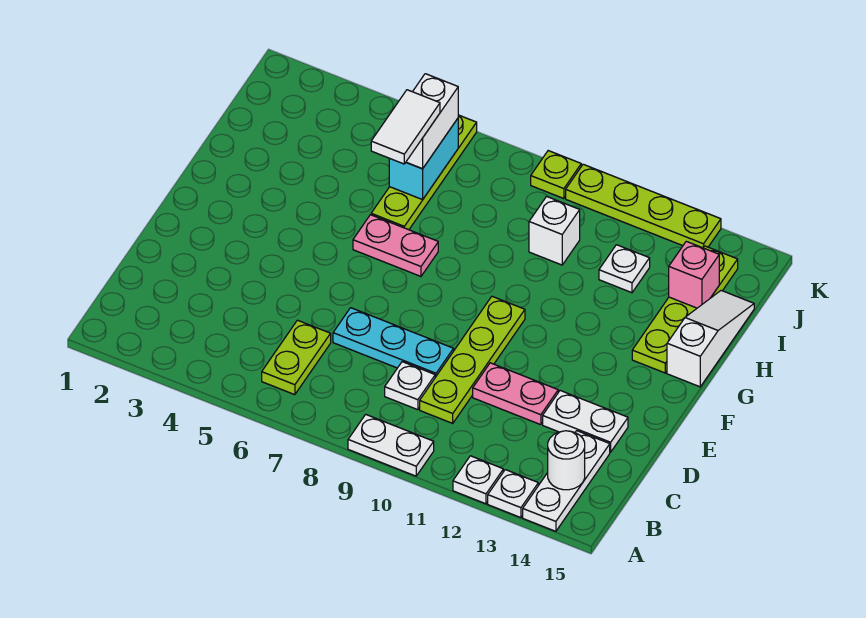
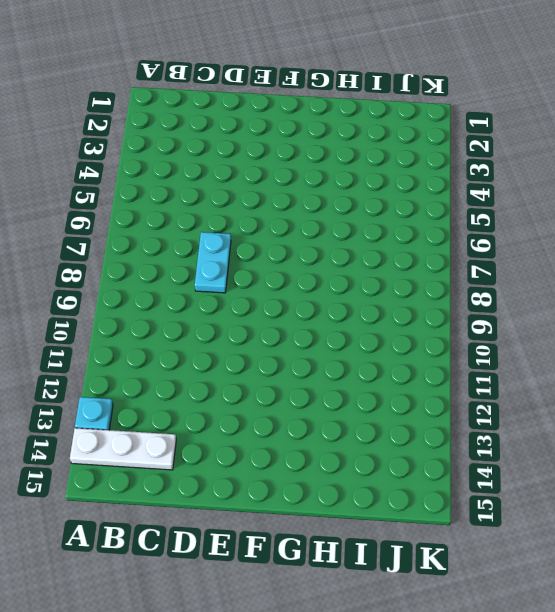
cyan plate A13 level 1 -> white plate A13 level 1
cyan plate D7:D8 level 1 -> cyan plate D7:D9 level 1
none -> white plate A9:A10 level 1
none -> white plate A12 level 1
none -> lime plate B6:C6 level 1

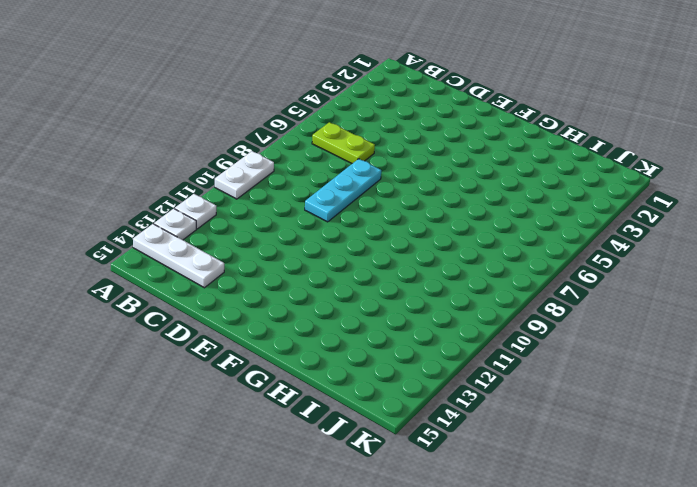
none -> white plate C9 level 1
none -> lime plate C10:F10 level 1
none -> pink plate D11:D12 level 1

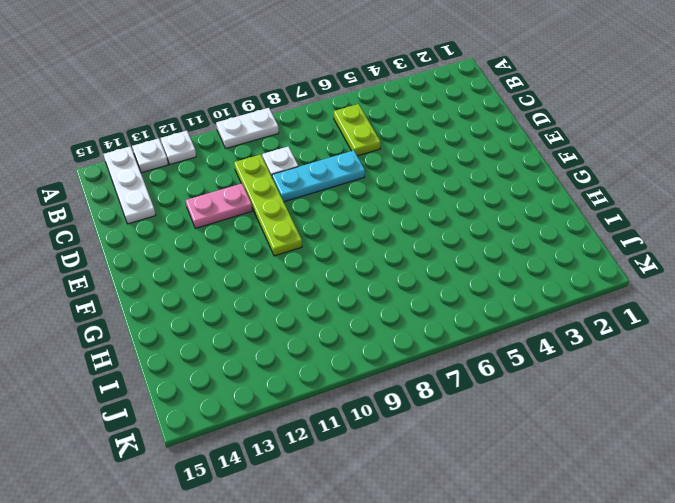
none -> white plate D13:D14 level 1
none -> pink plate G6:G7 level 1
none -> lime plate G14:J14 level 1

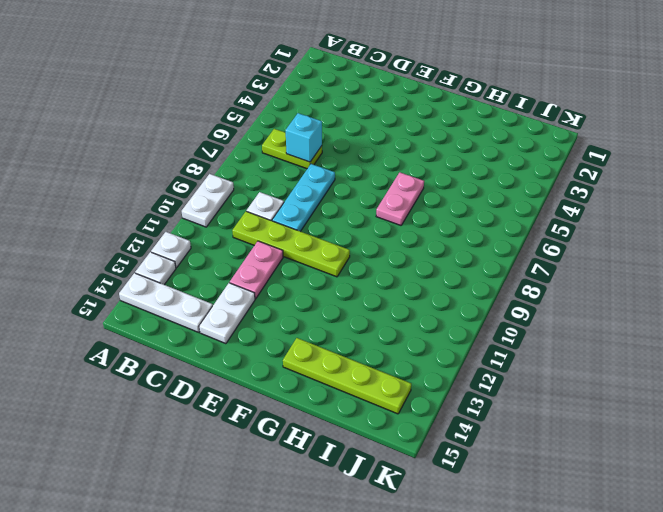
cyan brick C6 level 2 -> none
none -> white slope G15:I15 level 1 top G
none -> lime plate H6:K6 level 1
none -> white brick I10 level 1

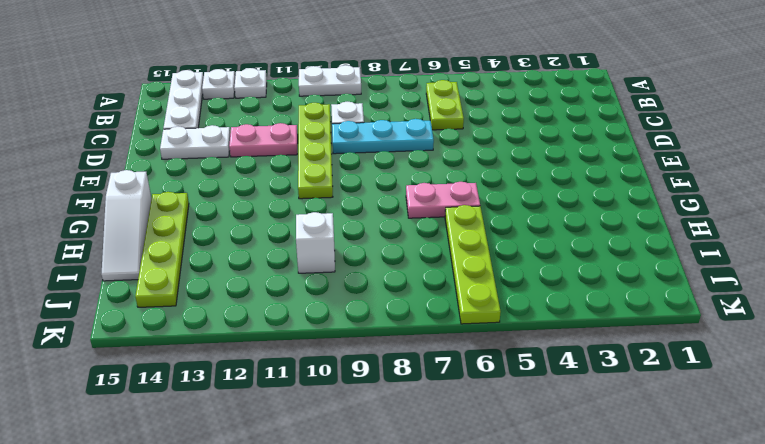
none -> white plate I12 level 1
none -> lime plate K9 level 1
none -> lime plate K10:K13 level 1

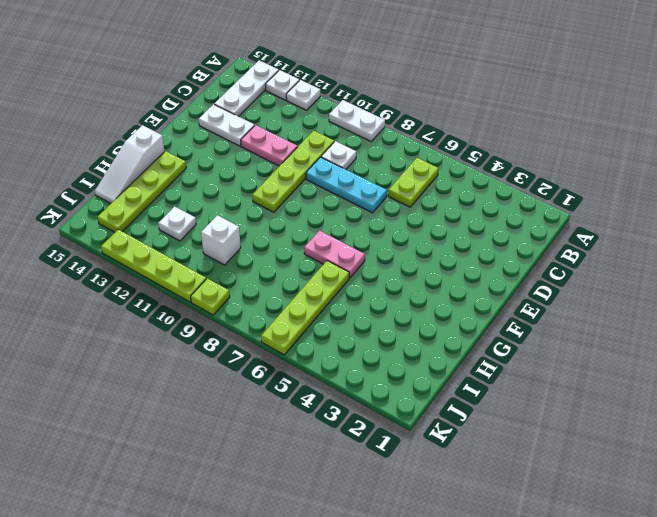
none -> white round brick B14 level 2
none -> cyan brick I6:J6 level 2
none -> pink brick I14 level 2

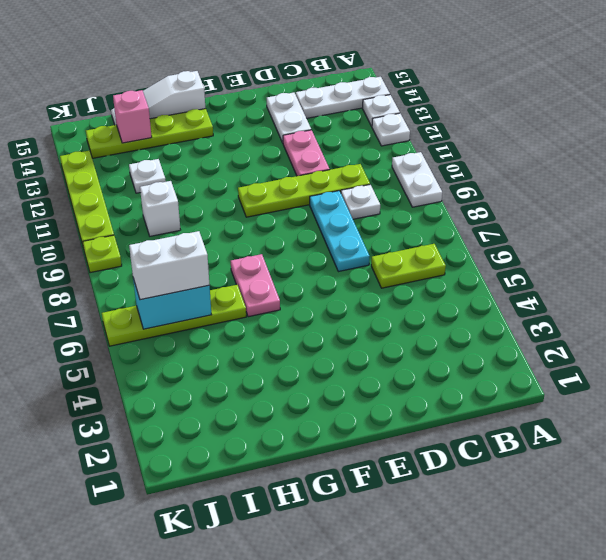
none -> white round brick B14 level 2
none -> white tile H6:I6 level 4

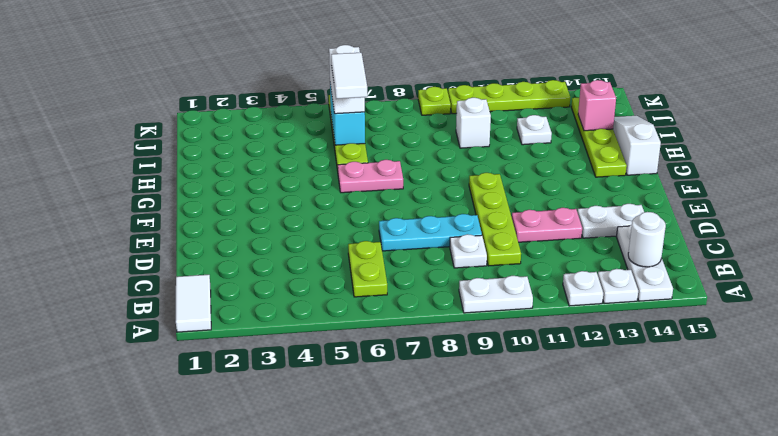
white tile A1:B1 level 1 -> none

